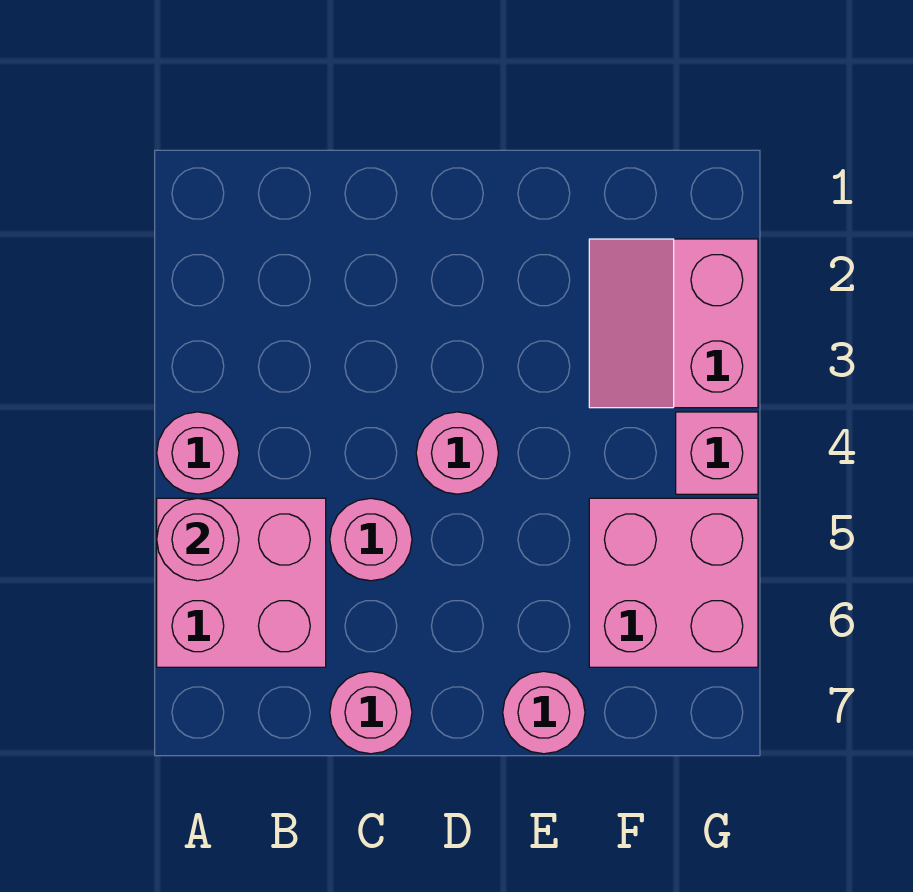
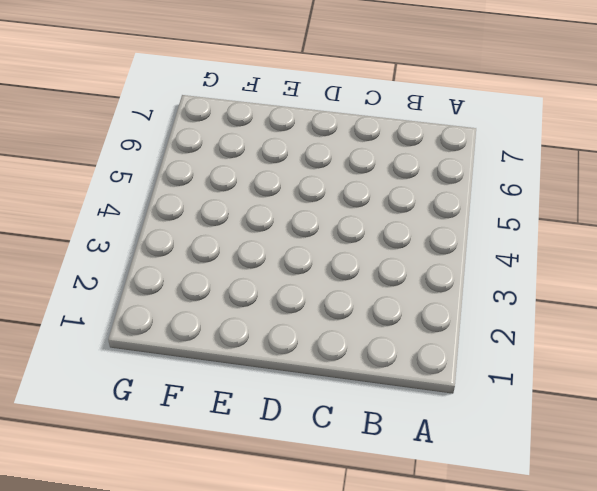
none -> pink round brick A4 level 1
none -> pink brick A5:B6 level 1

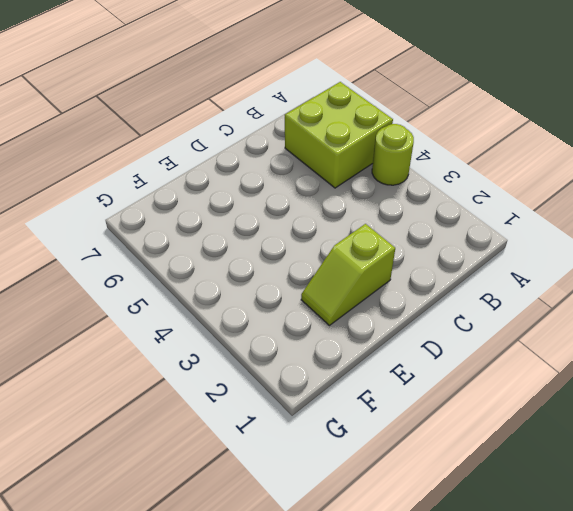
lime round brick A4 level 1 -> pink round brick A4 level 1
lime brick A5:B6 level 1 -> pink brick A5:B6 level 1
lime slope D2:E2 level 1 top D -> none
none -> pink round brick C5 level 1
none -> pink round brick C7 level 1

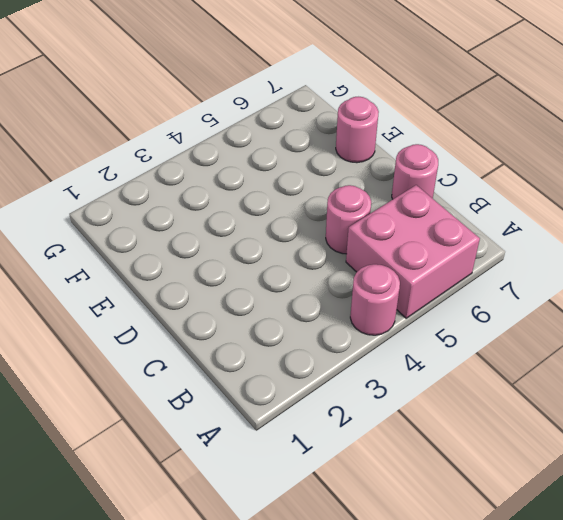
none -> pink round brick D4 level 1
none -> pink slope F2:G3 level 1 top G

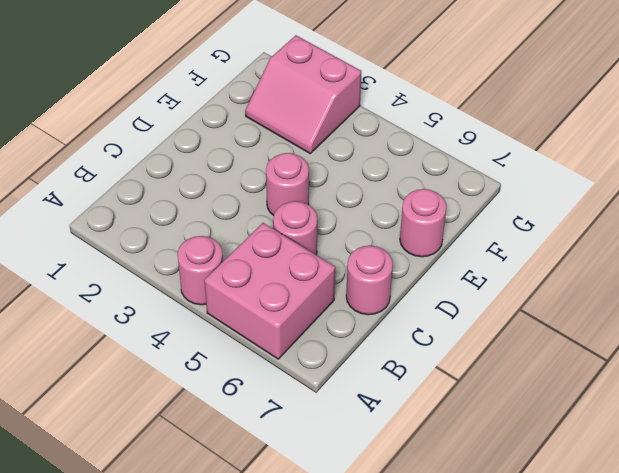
none -> pink brick F5:G6 level 1
none -> pink brick G4 level 1

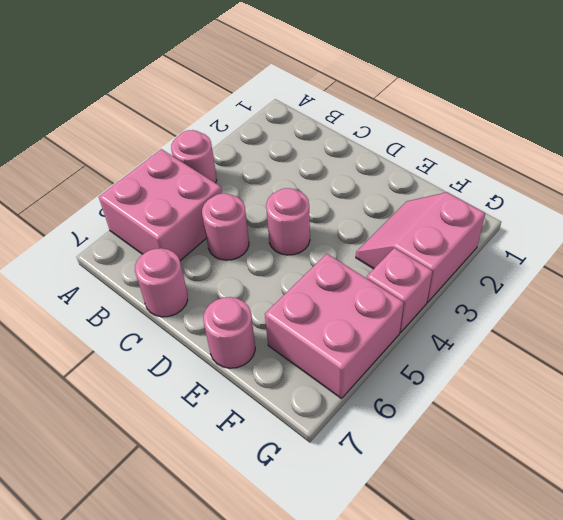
none -> pink round brick A5 level 2

